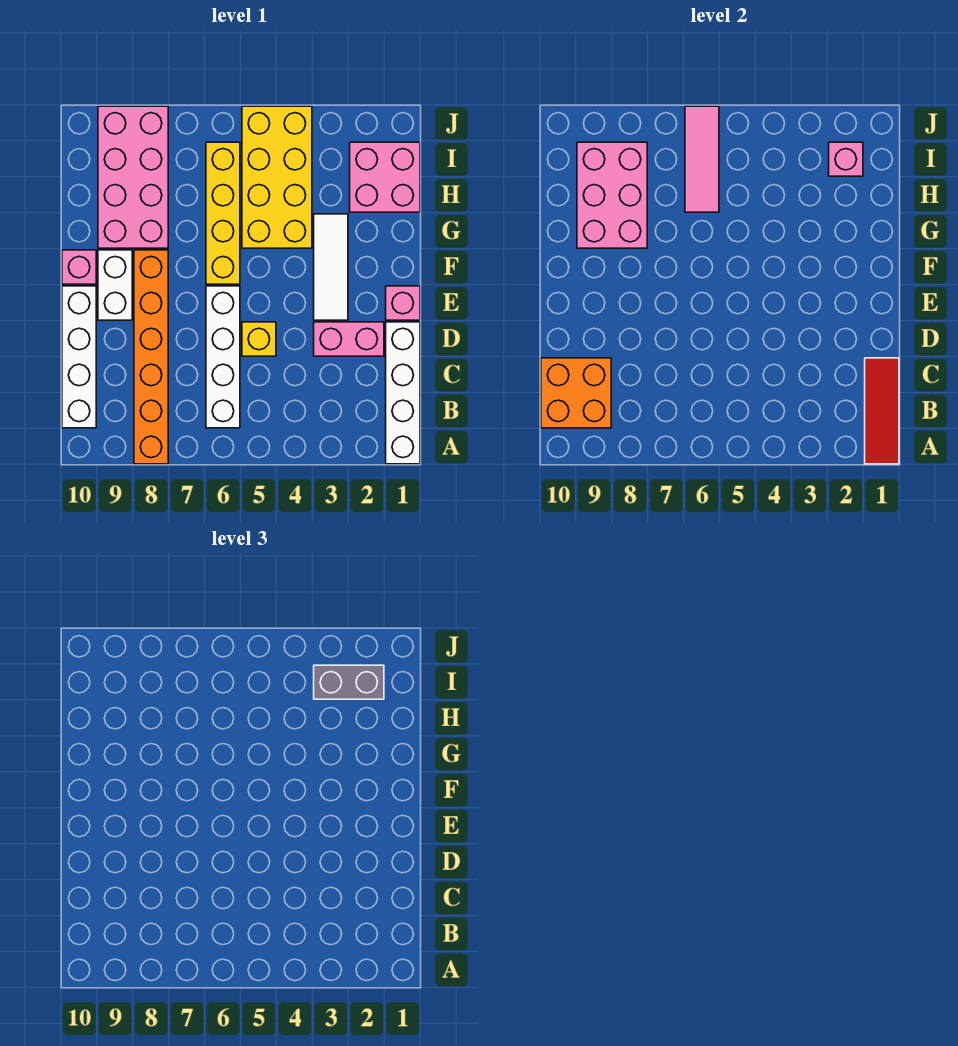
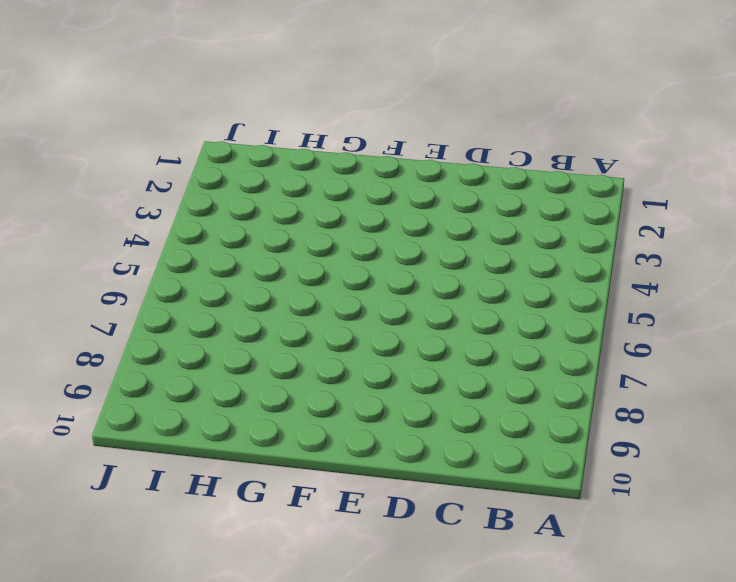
none -> white brick A1:D1 level 1
none -> orange brick A8:F8 level 1
none -> white brick B6:E6 level 1

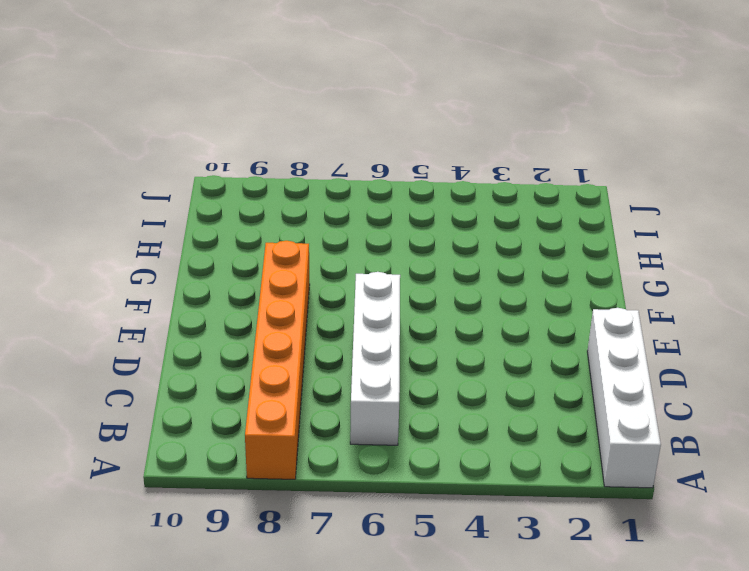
none -> white brick B10:E10 level 1
none -> pink brick D2:D3 level 1
none -> yellow brick D5 level 1

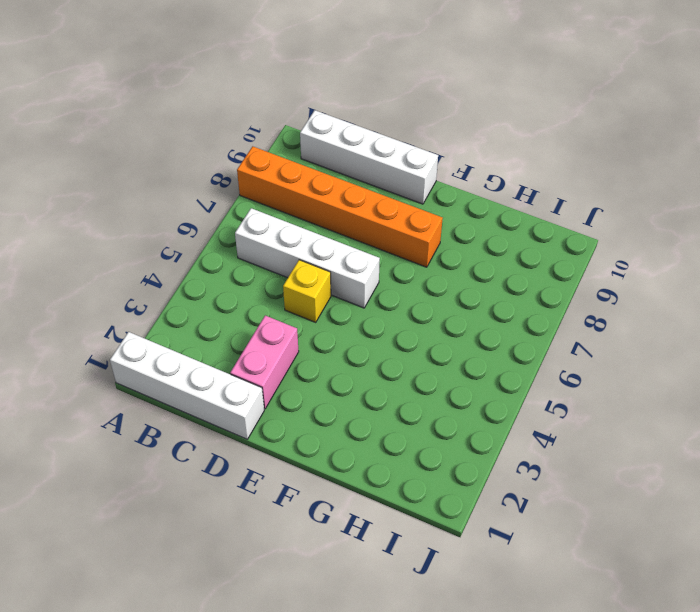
none -> pink brick E1 level 1
none -> white tile E3:G3 level 1
none -> white brick E9:F9 level 1

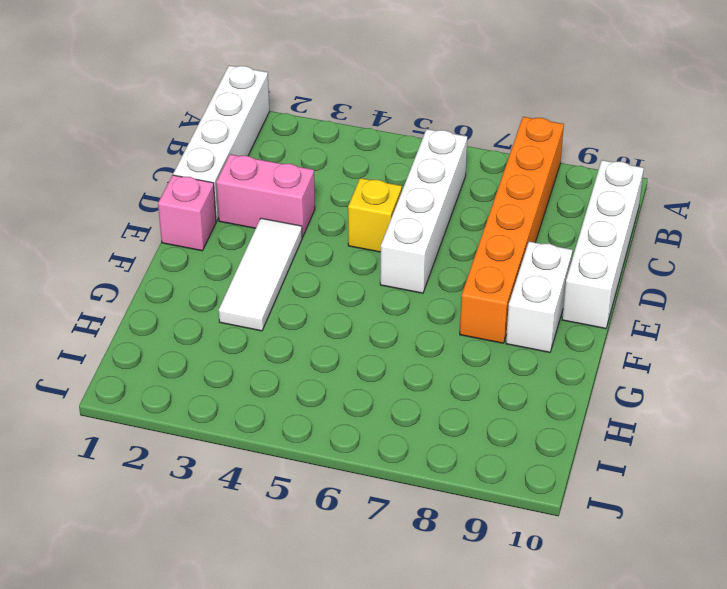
none -> yellow brick F6:I6 level 1
none -> pink brick F10 level 1
none -> yellow brick G4:J5 level 1

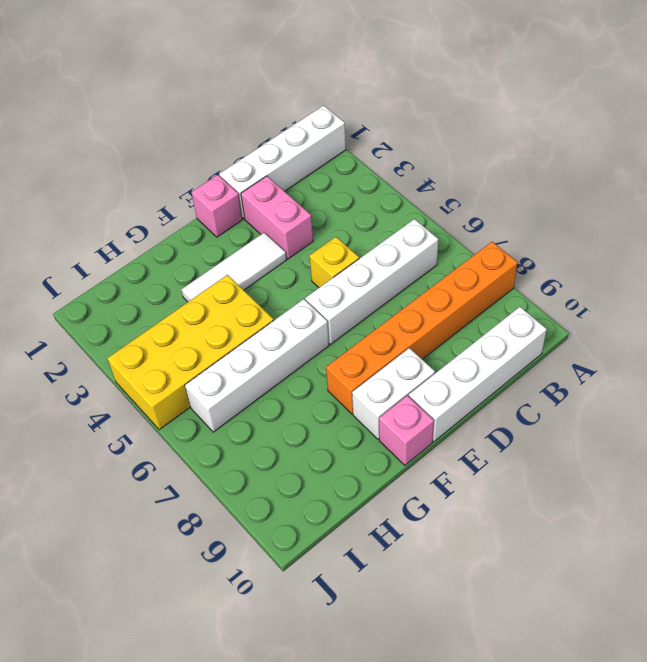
white brick F6:I6 level 1 -> yellow brick F6:I6 level 1
none -> pink brick G8:J9 level 1
none -> pink brick H1:I2 level 1
none -> red tile A1:C1 level 2

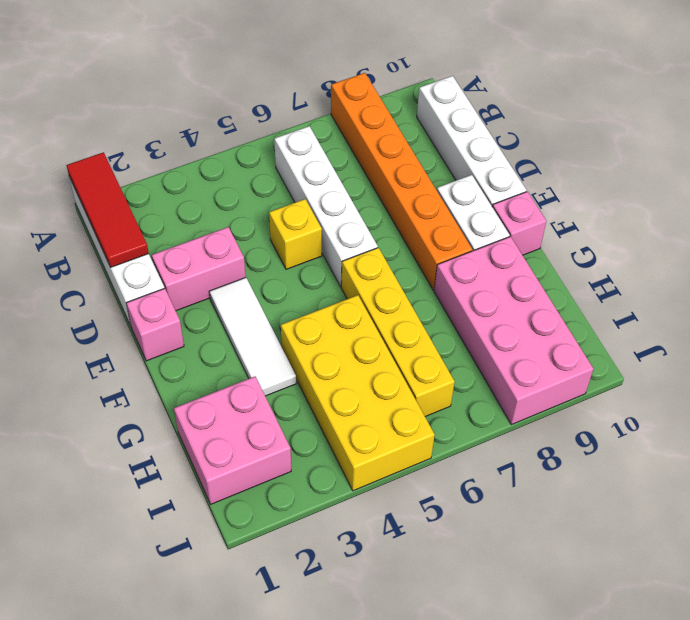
none -> orange brick B9:C10 level 2
none -> pink brick G8:I9 level 2
none -> pink tile H6:J6 level 2

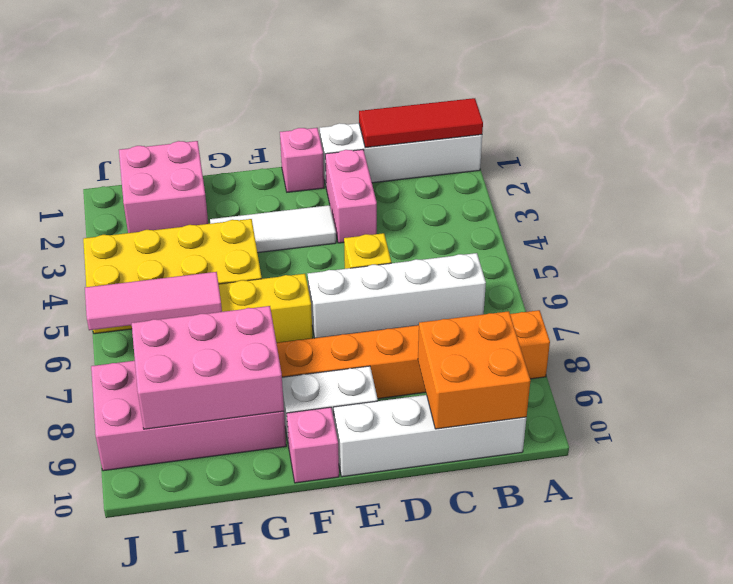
none -> pink brick I2 level 2
none -> grey brick I2:I3 level 3

